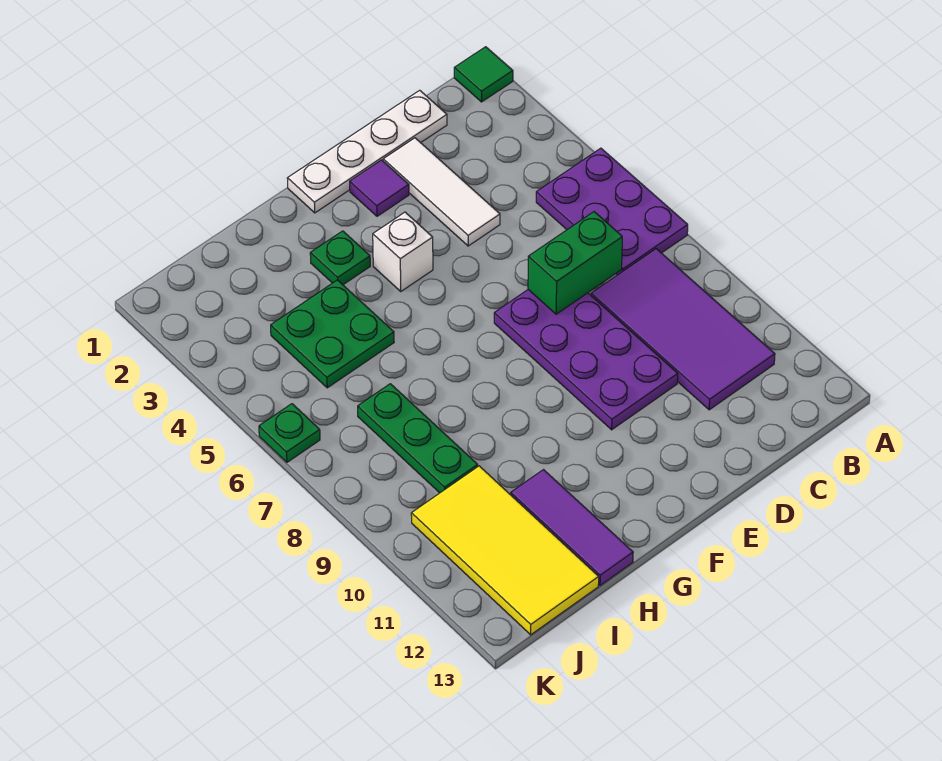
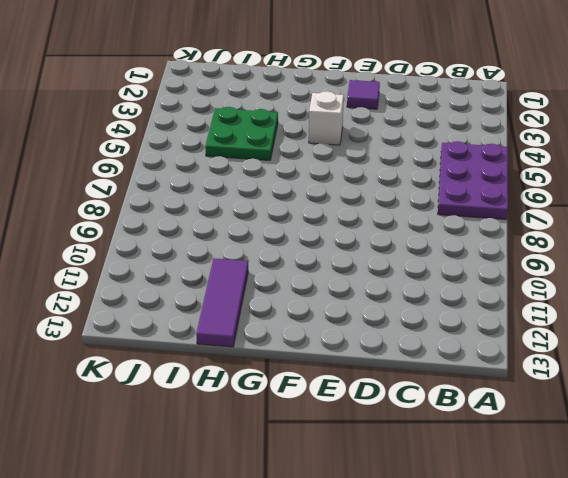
none -> green tile A1 level 1
none -> purple tile B8:C11 level 1
none -> white plate C1:F1 level 1

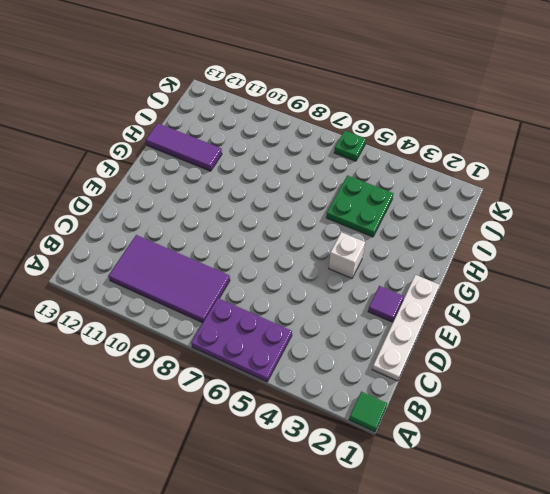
none -> white tile D2:D4 level 1
none -> purple plate D7:E10 level 1
none -> green plate G3 level 1

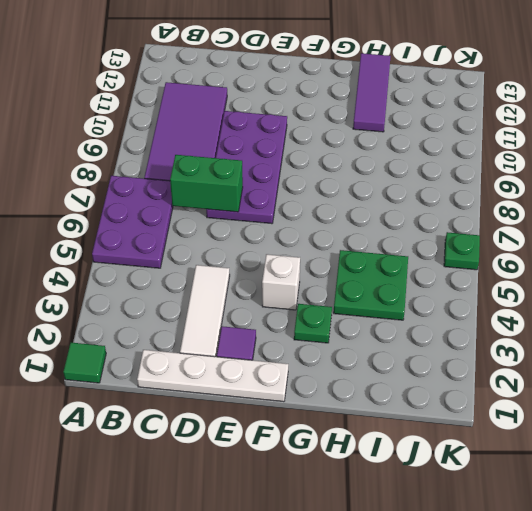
none -> green plate I7:I9 level 1
none -> yellow tile I10:J13 level 1

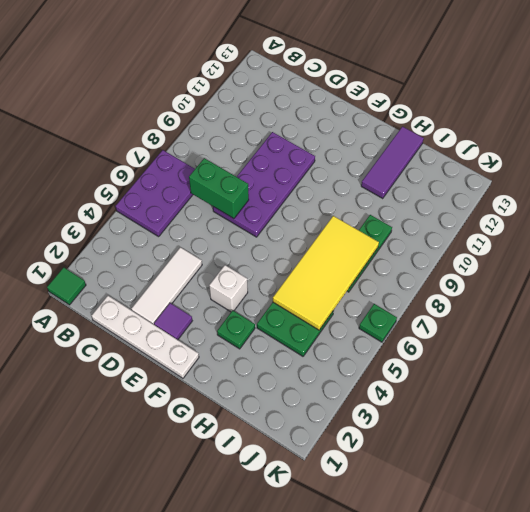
yellow tile H5:I8 level 2 -> yellow tile I10:J13 level 1
none -> purple tile B8:C11 level 1

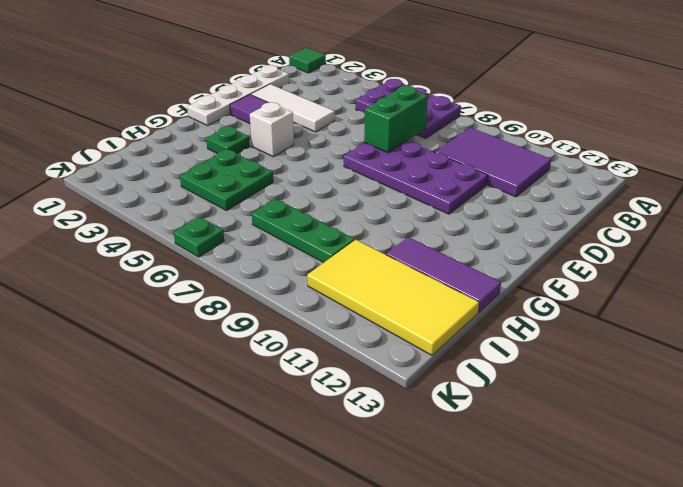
purple tile B9:C11 level 1 -> purple tile B8:C11 level 1

